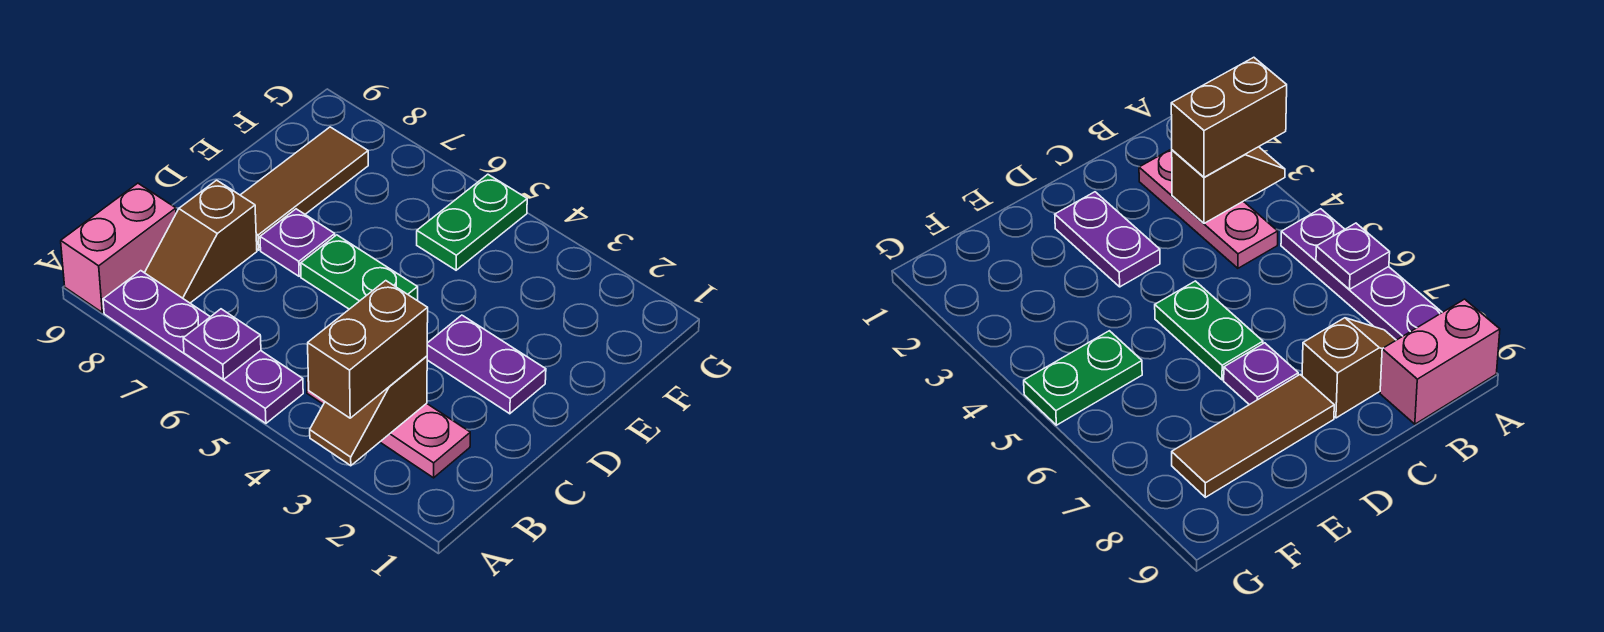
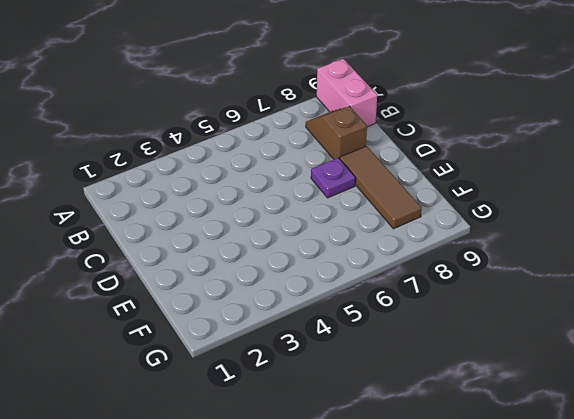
none -> purple plate A5:A8 level 1
none -> pink plate B2:B4 level 1
none -> purple plate D2:D3 level 1

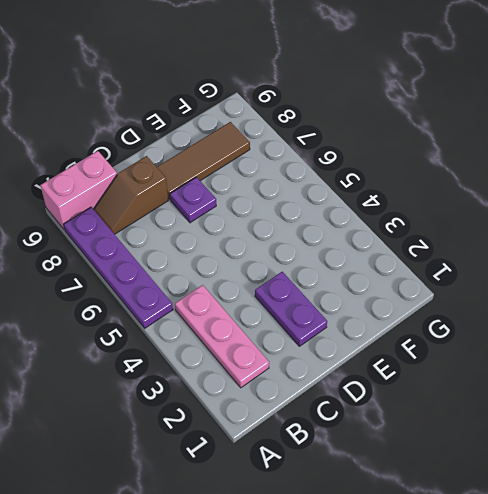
none -> green plate D5:D6 level 1
none -> green plate F5:G5 level 1
none -> brown slope A3:B3 level 2 top B

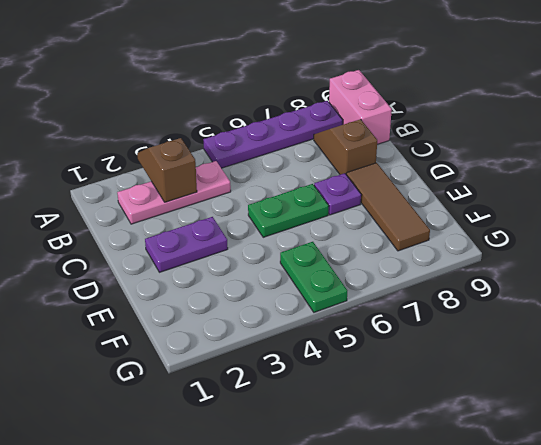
none -> purple plate A6 level 2
none -> brown brick A3:B3 level 3

